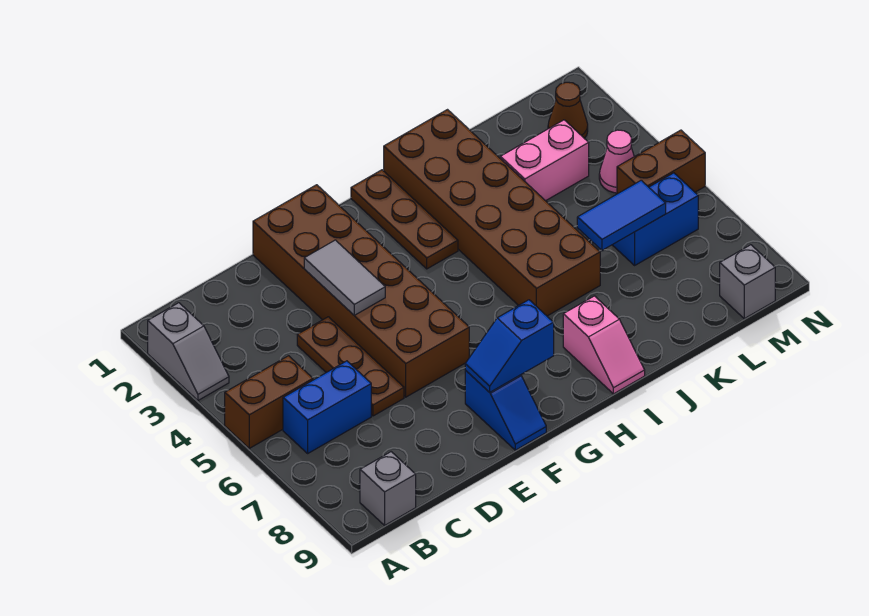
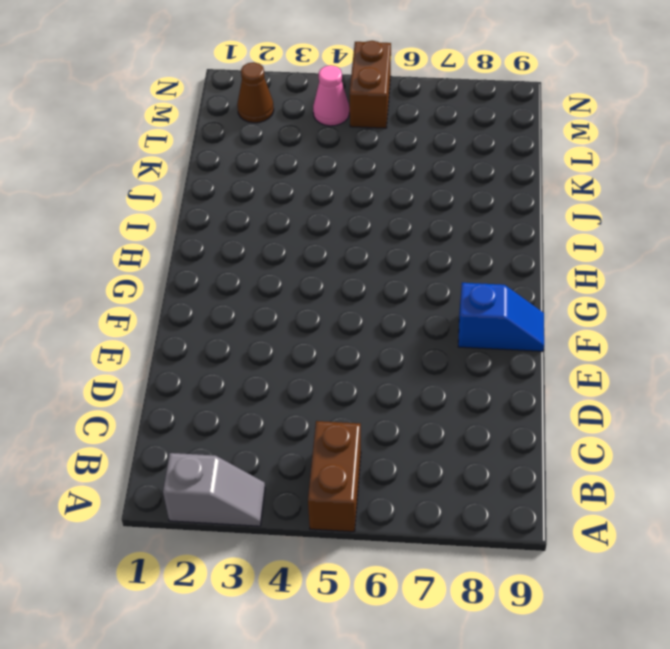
none -> blue brick B6:C6 level 1
none -> grey brick B9 level 1
none -> brown plate D4:D6 level 1

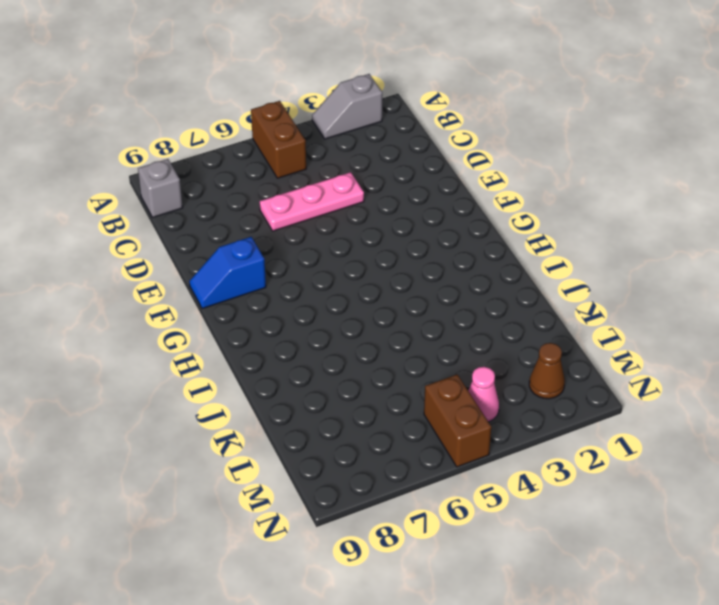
pink plate D4:D6 level 1 -> brown plate D4:D6 level 1
none -> blue brick B6:C6 level 1
none -> brown brick E1:F6 level 1
none -> brown plate H1:H3 level 1

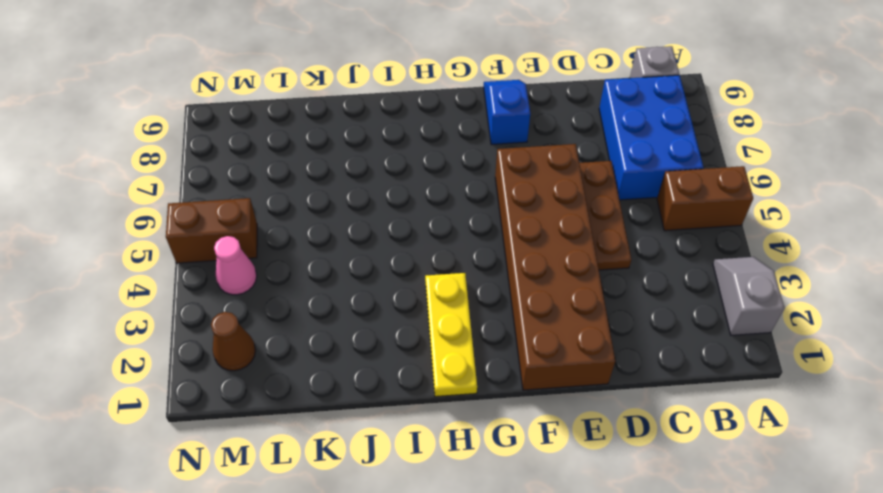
blue brick B6:C8 level 1 -> blue brick B6:C6 level 1
yellow plate H1:H3 level 1 -> brown plate H1:H3 level 1
none -> brown brick I1:J6 level 1
none -> pink slope I8:I9 level 1 top 8
none -> pink brick K3:L3 level 1

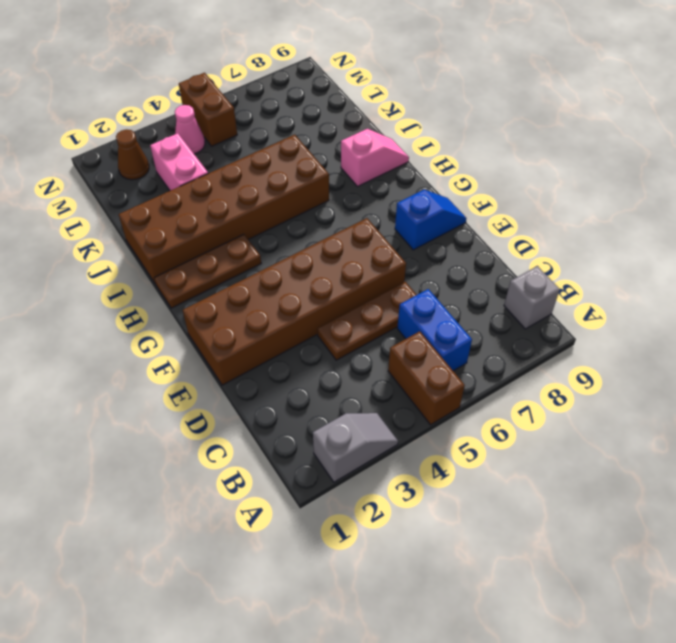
none -> blue brick L6:M6 level 1
none -> grey brick M9 level 1
none -> grey tile E3:E4 level 2

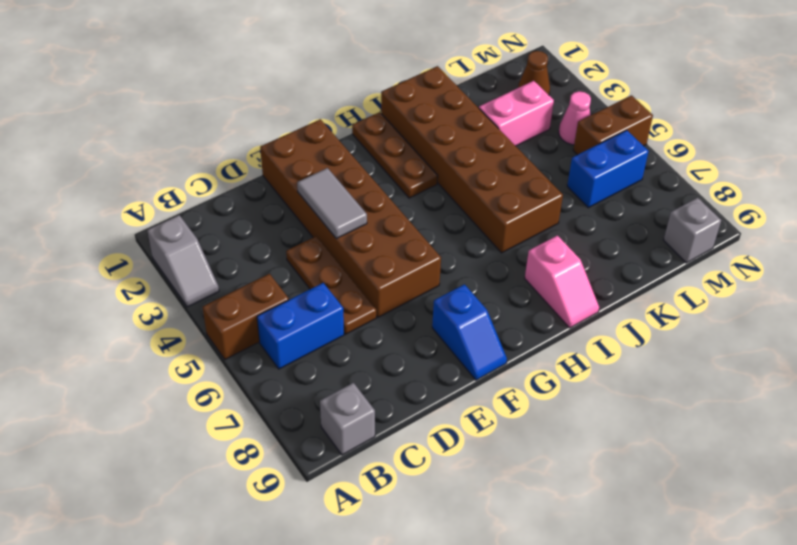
none -> blue slope F8:G8 level 2 top G
none -> blue tile K6:L6 level 2

